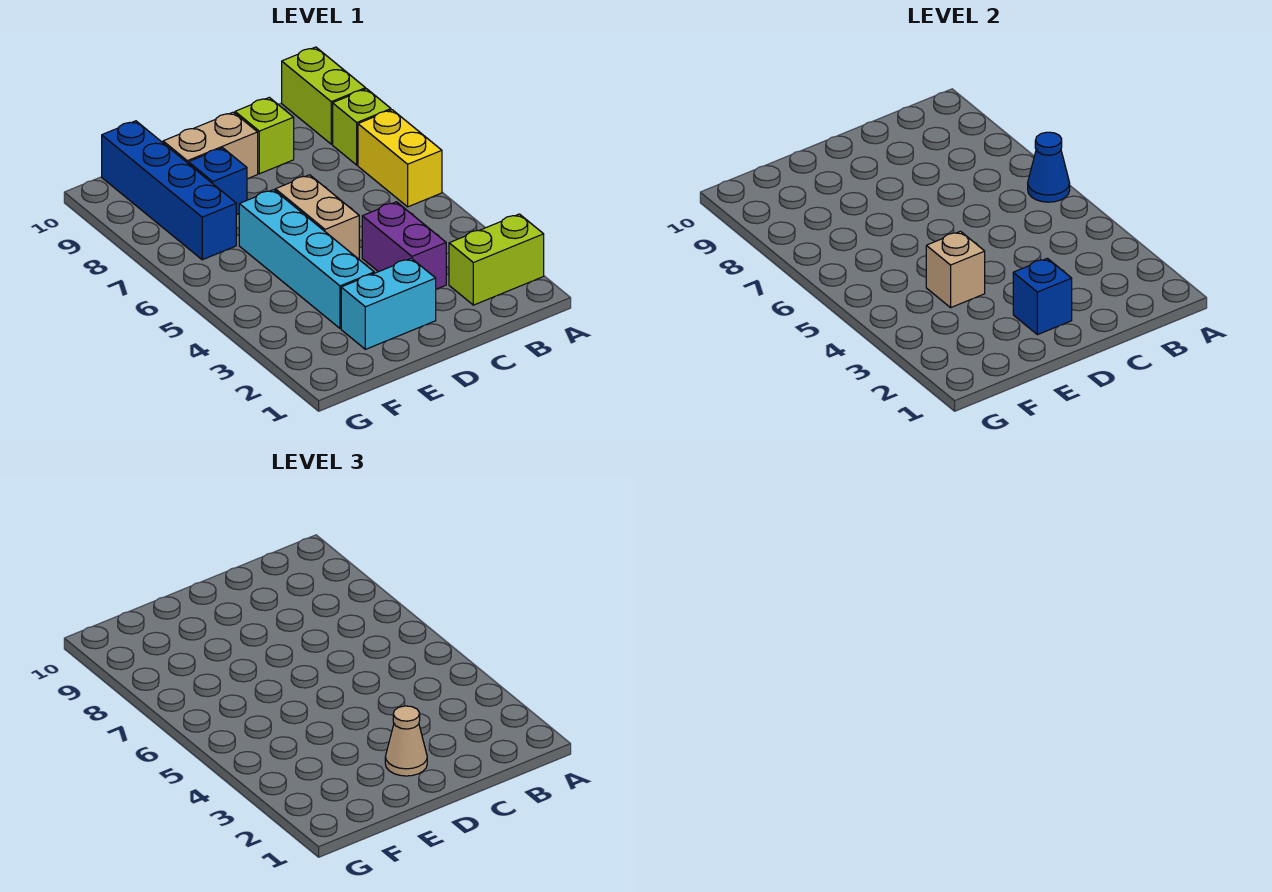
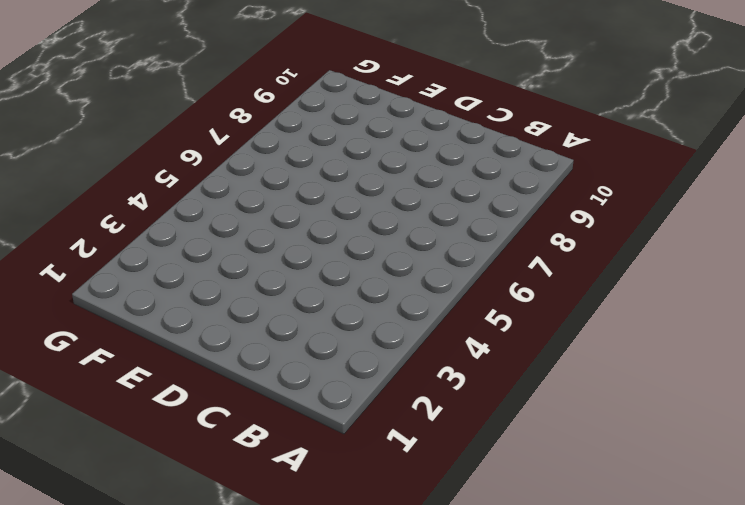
none -> lime brick A2:B2 level 1
none -> yellow brick A6:A7 level 1
none -> lime brick A8 level 1

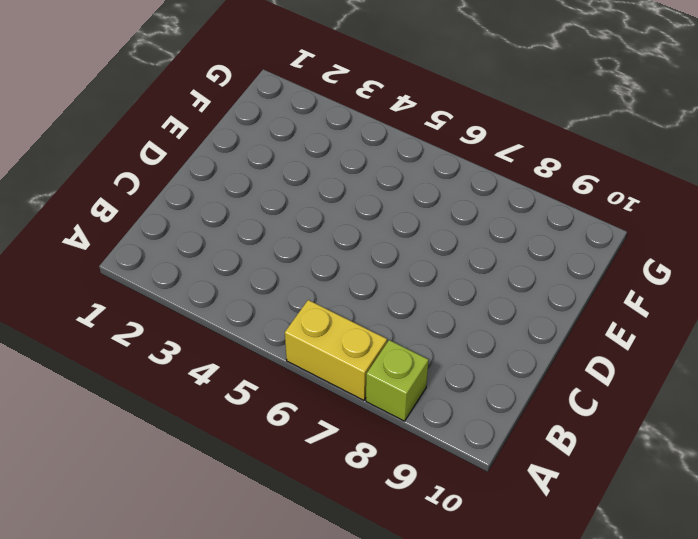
none -> lime brick A2:B2 level 1
none -> lime brick A9:A10 level 1
none -> purple brick C3:C4 level 1

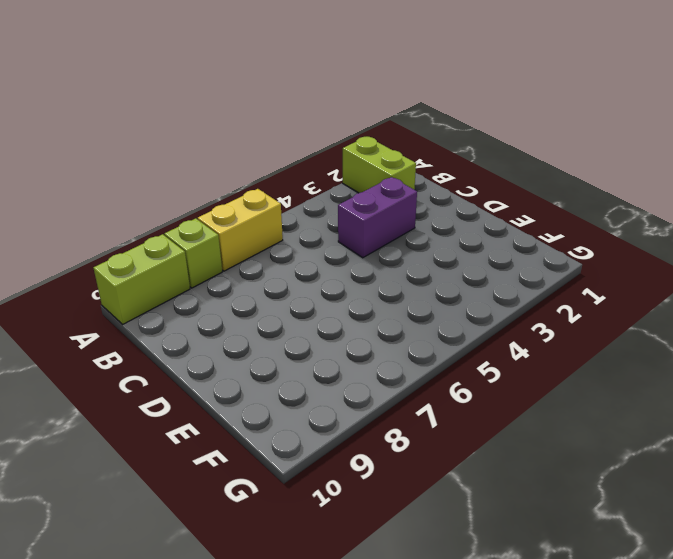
none -> lime brick C9 level 1
none -> cyan brick D2:E2 level 1
none -> tan brick D5:D6 level 1

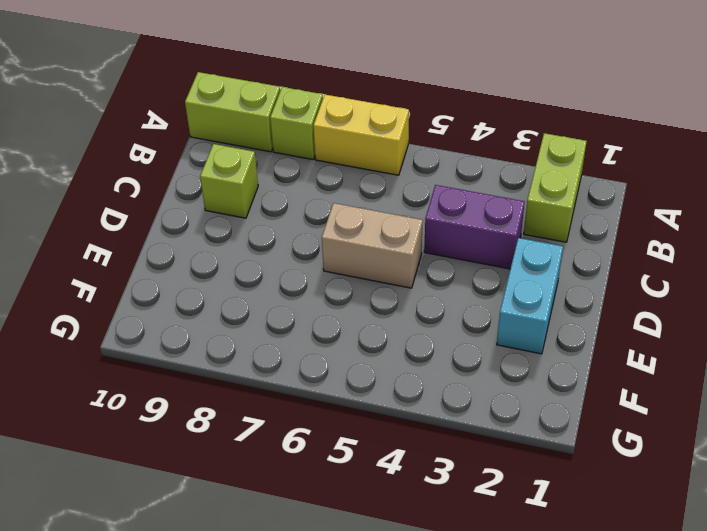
none -> tan brick D9:E9 level 1
none -> cyan brick E3:E6 level 1
none -> blue brick E8 level 1

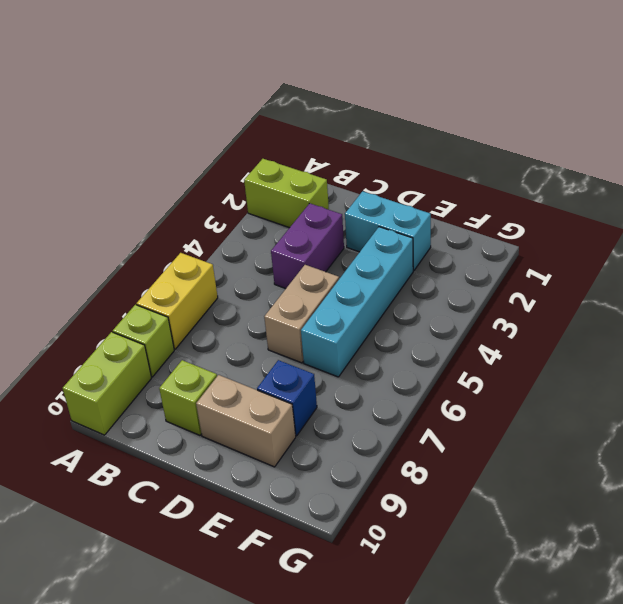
none -> blue brick F7:F10 level 1
none -> blue cone A6 level 2
none -> blue brick D2 level 2

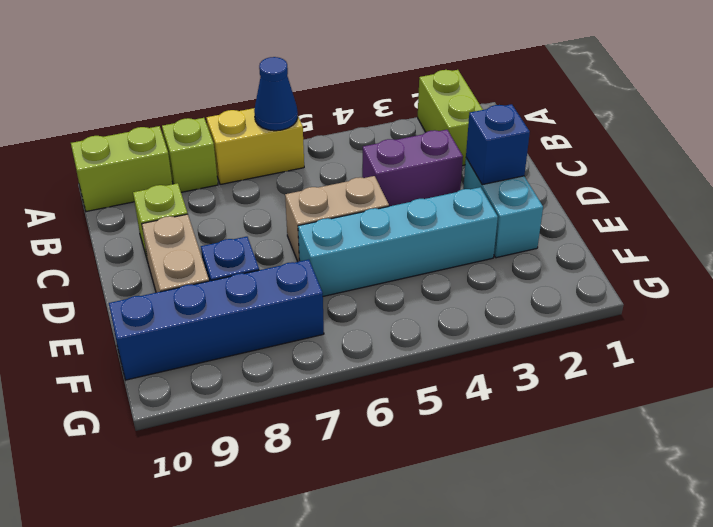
none -> tan brick E4 level 2
none -> tan cone D2 level 3

